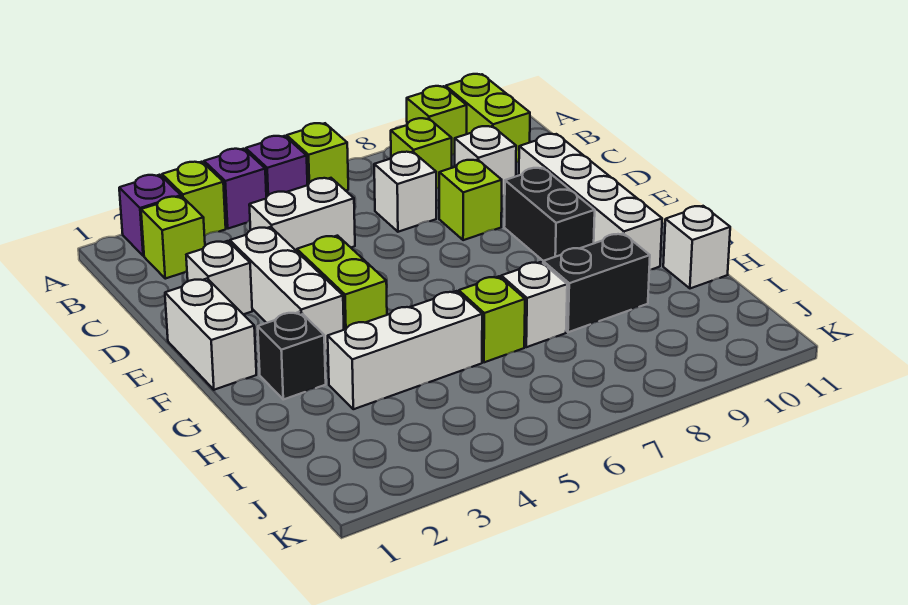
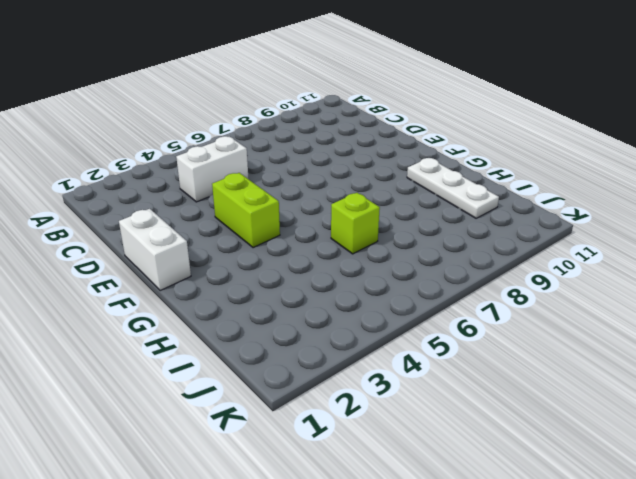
white plate G10:I10 level 1 -> white brick D10:G10 level 1
none -> purple brick A2 level 1
none -> lime brick A3 level 1
none -> purple brick A4 level 1

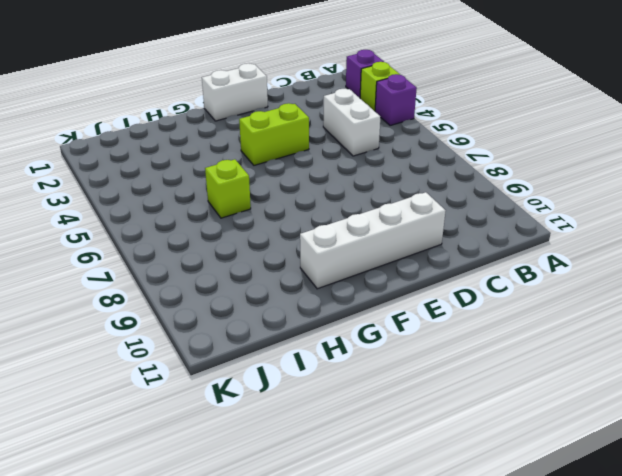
none -> purple brick A5 level 1
none -> lime brick A6 level 1
none -> lime brick A9 level 1

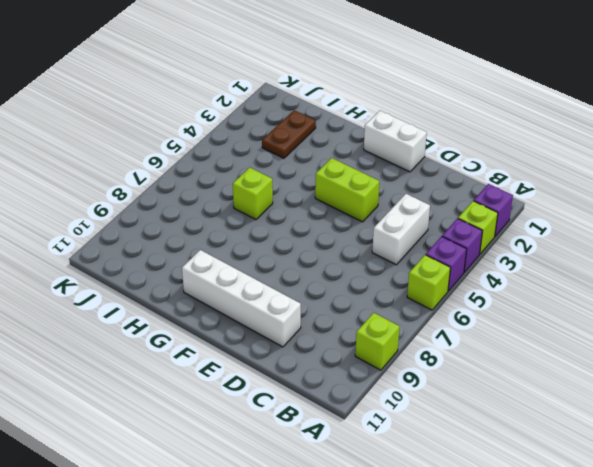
brown plate I2:I3 level 1 -> none
none -> lime brick A10:B10 level 1
none -> lime brick B2 level 1
none -> lime brick B8 level 1

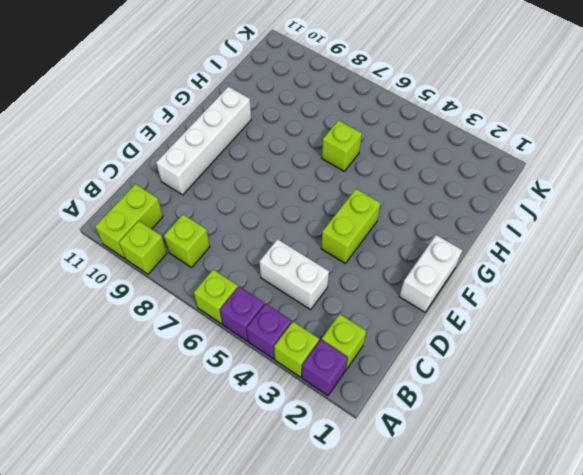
none -> white brick C7 level 1
none -> white brick C9 level 1
none -> white brick D2 level 1

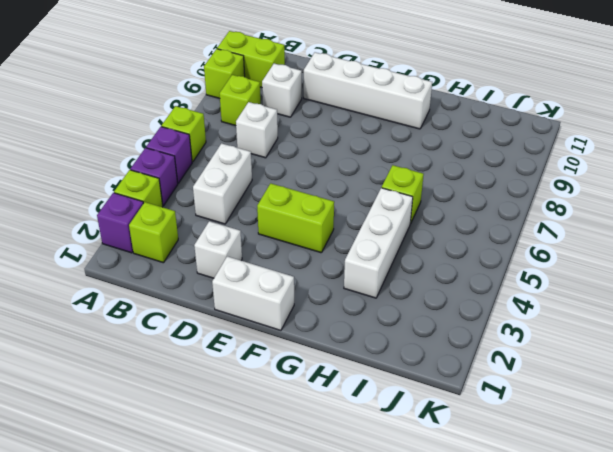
none -> white brick D3:F3 level 1
none -> lime brick D8 level 1
none -> black brick E9:F9 level 1

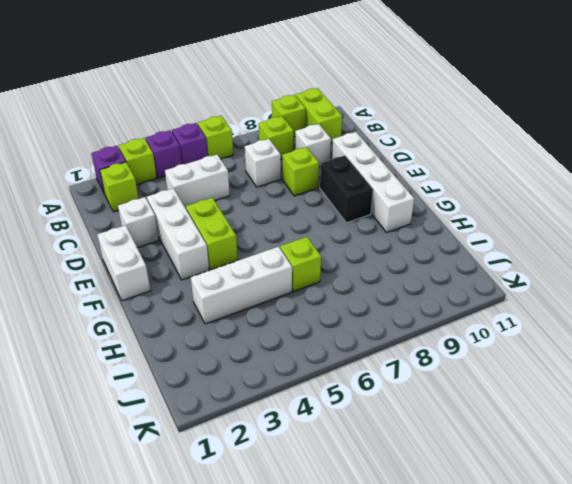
none -> black brick G2 level 1
none -> white brick H7 level 1
none -> black brick H8:H9 level 1

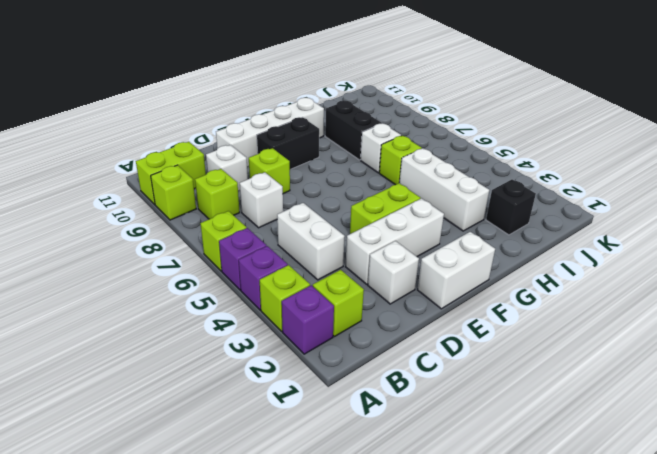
black brick I2 level 1 -> black brick G2 level 1
none -> white brick H11 level 1

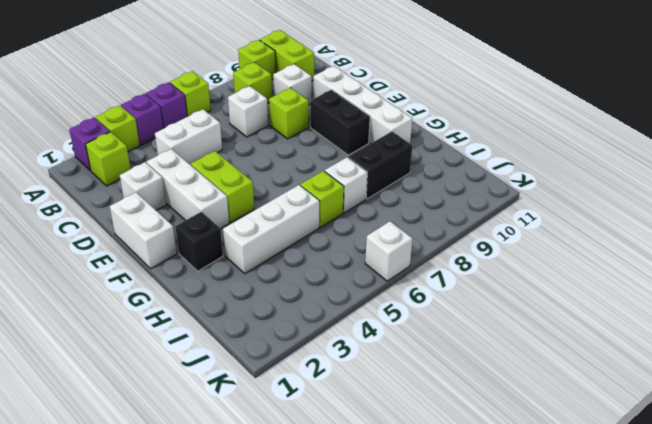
white brick K6 level 1 -> white brick H11 level 1

